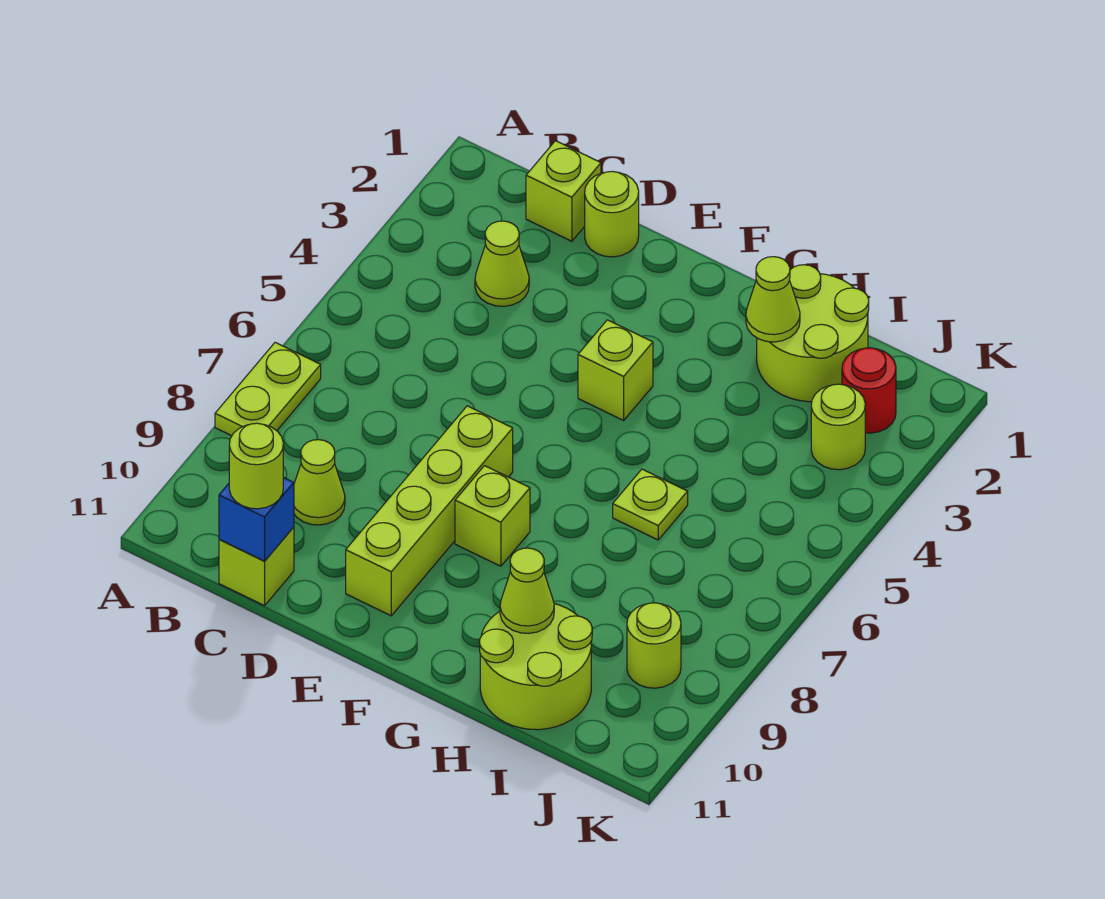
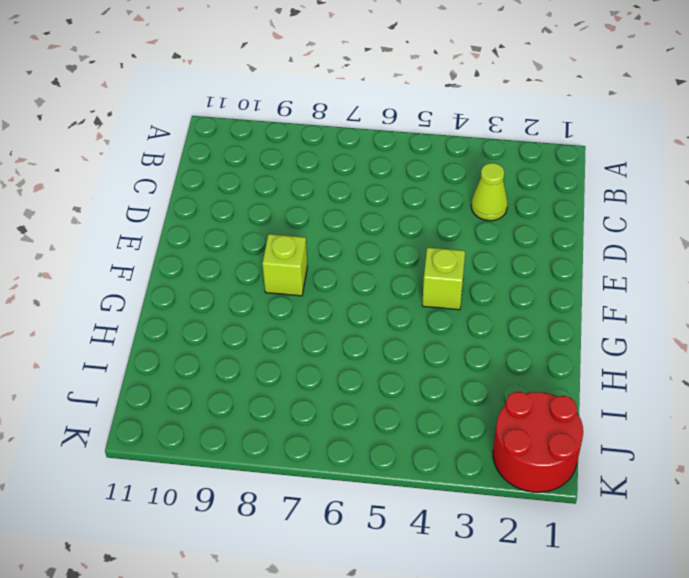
red round brick J1:K2 level 1 -> red round brick J2 level 1
none -> lime plate A7:A8 level 1
none -> lime brick C1 level 1
none -> lime cone C9 level 1

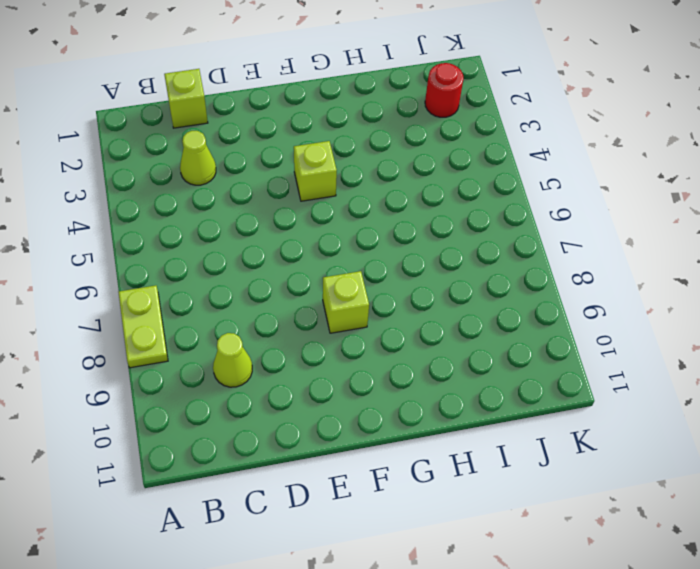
none -> lime brick C11 level 1
none -> lime round brick D1 level 1
none -> lime brick E7:E10 level 1

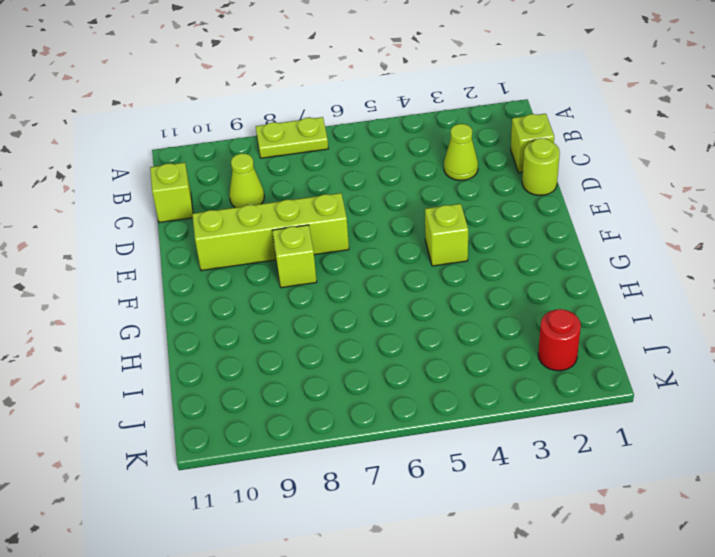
none -> lime round brick H1:I2 level 1
none -> lime plate H6 level 1
none -> lime round brick H10:I11 level 1

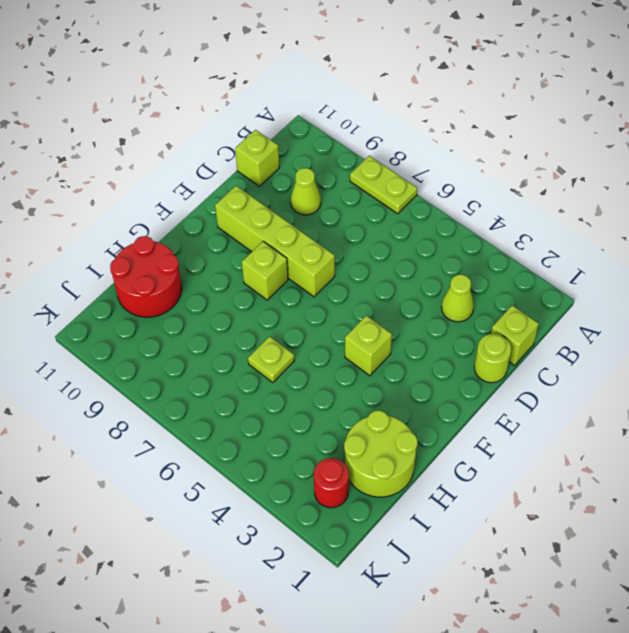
red round brick H10:I11 level 1 -> lime round brick H10:I11 level 1
none -> lime round brick J3 level 1
none -> lime round brick J9 level 1
none -> blue brick C11 level 2

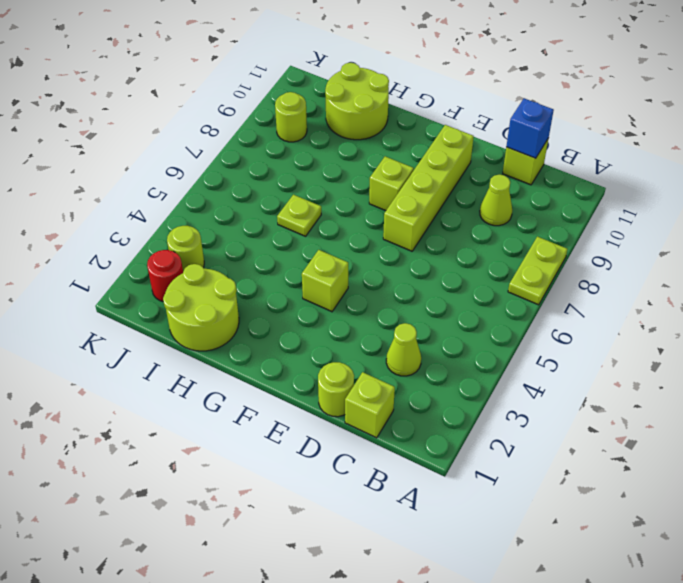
none -> lime cone H2 level 2
none -> lime cone H10 level 2
none -> lime round brick C11 level 3

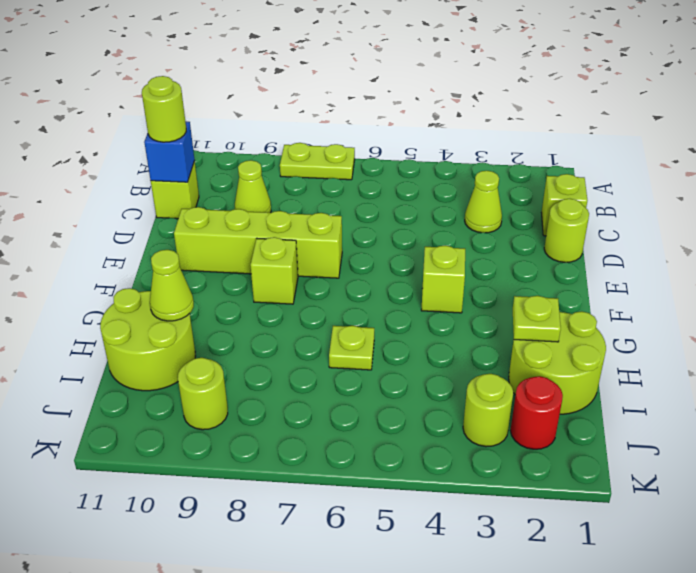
lime plate H2 level 2 -> lime cone H2 level 2

